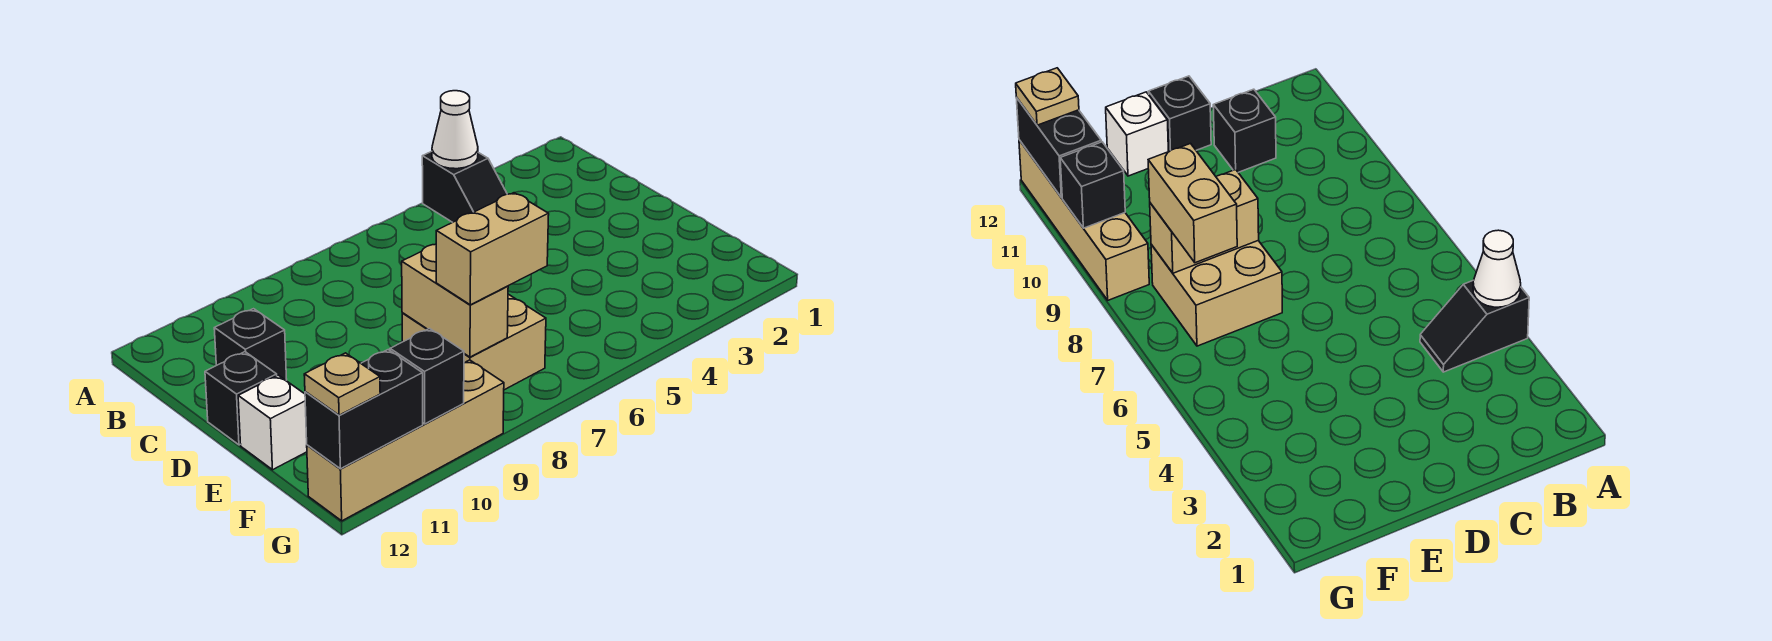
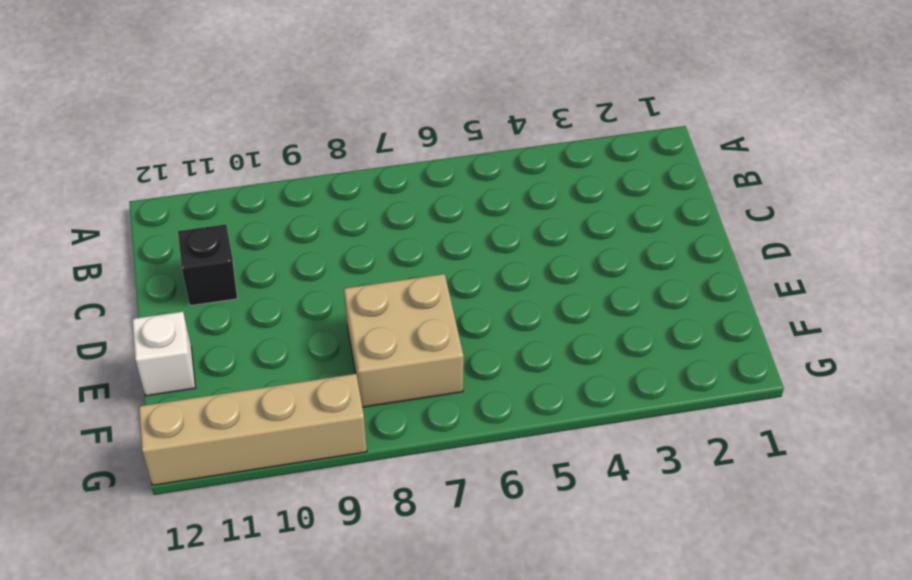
none -> black slope A4:B4 level 1 top A
none -> black brick D12 level 1
none -> white cone A4 level 2

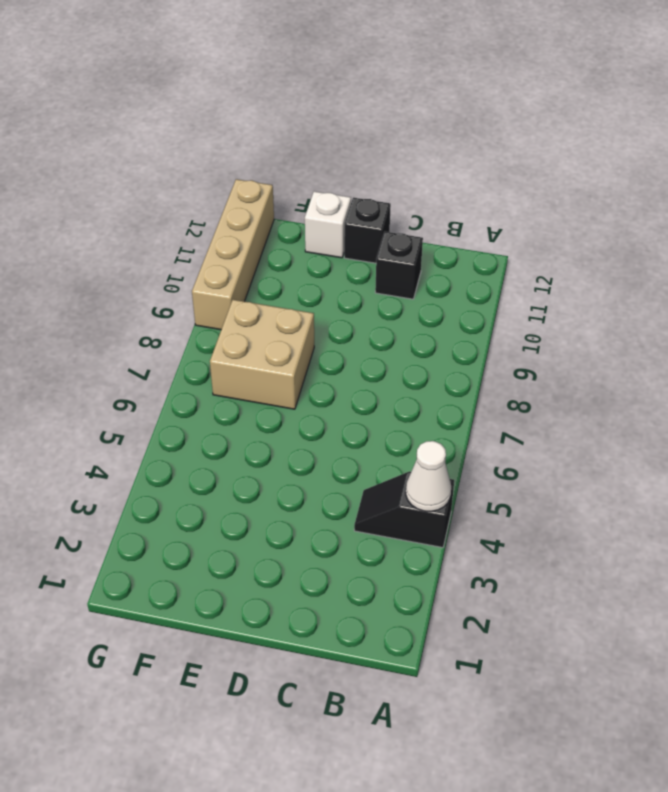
none -> tan brick E8:F8 level 2
none -> black brick G10 level 2
none -> black brick G11:G12 level 2

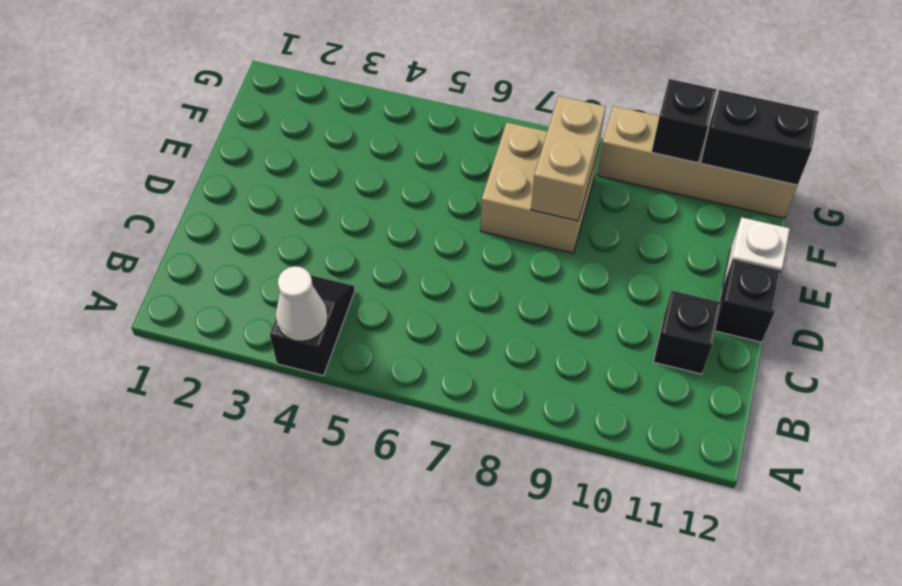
none -> tan brick F7:F8 level 3
none -> tan plate G12 level 3

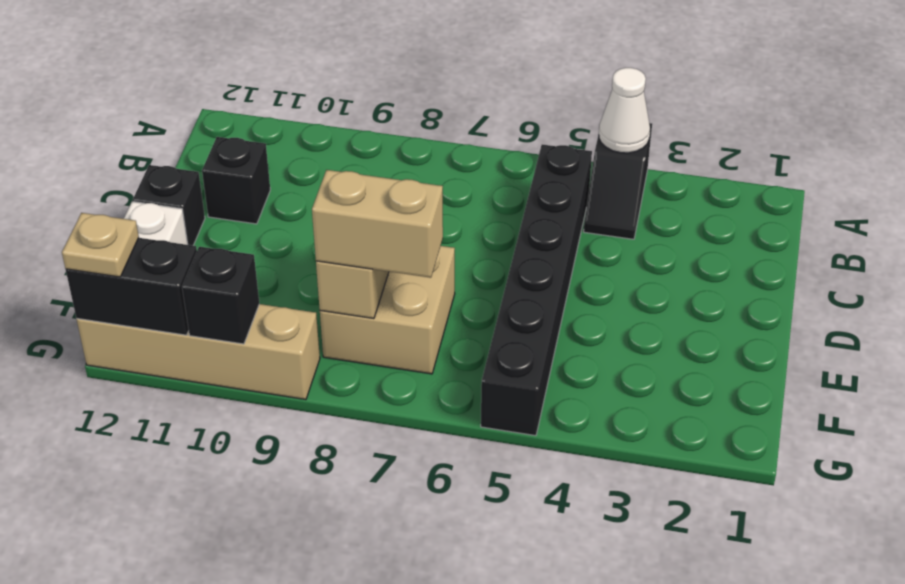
black brick B5:G5 level 1 -> none

